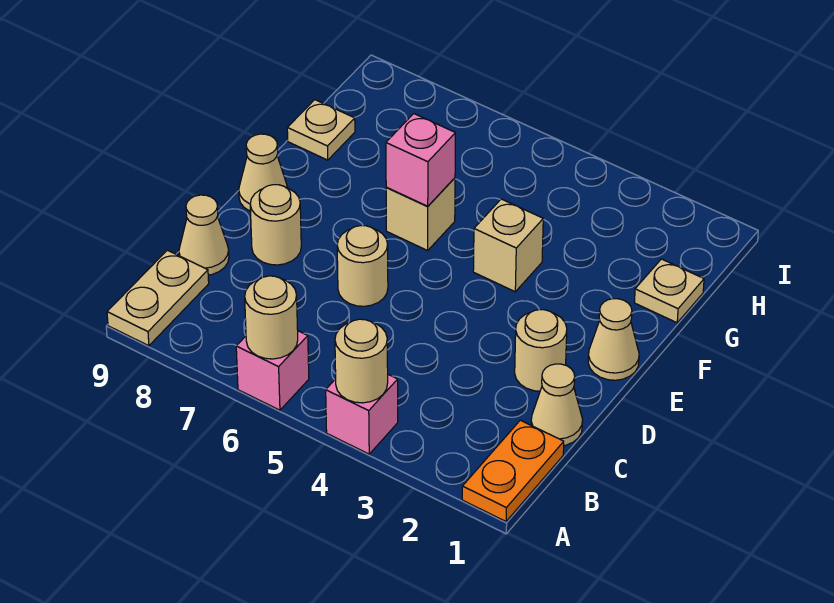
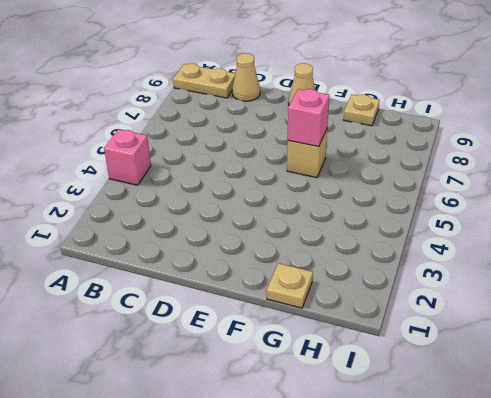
none -> orange plate A1:B1 level 1
none -> pink brick A6 level 1
none -> tan cone C1 level 1

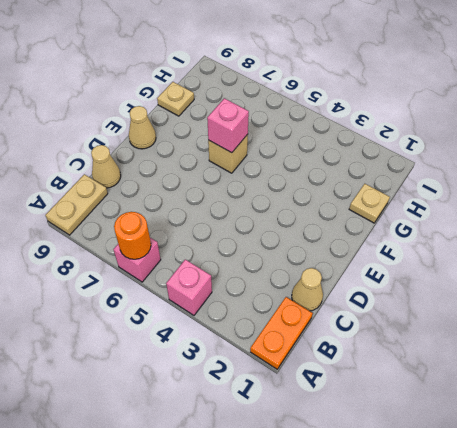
orange round brick A6 level 2 -> tan round brick A6 level 2
none -> tan round brick D2 level 1
none -> tan round brick D6 level 1
none -> tan round brick D8 level 1

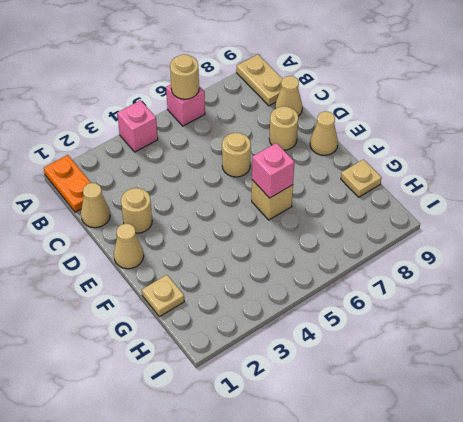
none -> tan brick F4 level 1
none -> tan round brick A4 level 2

